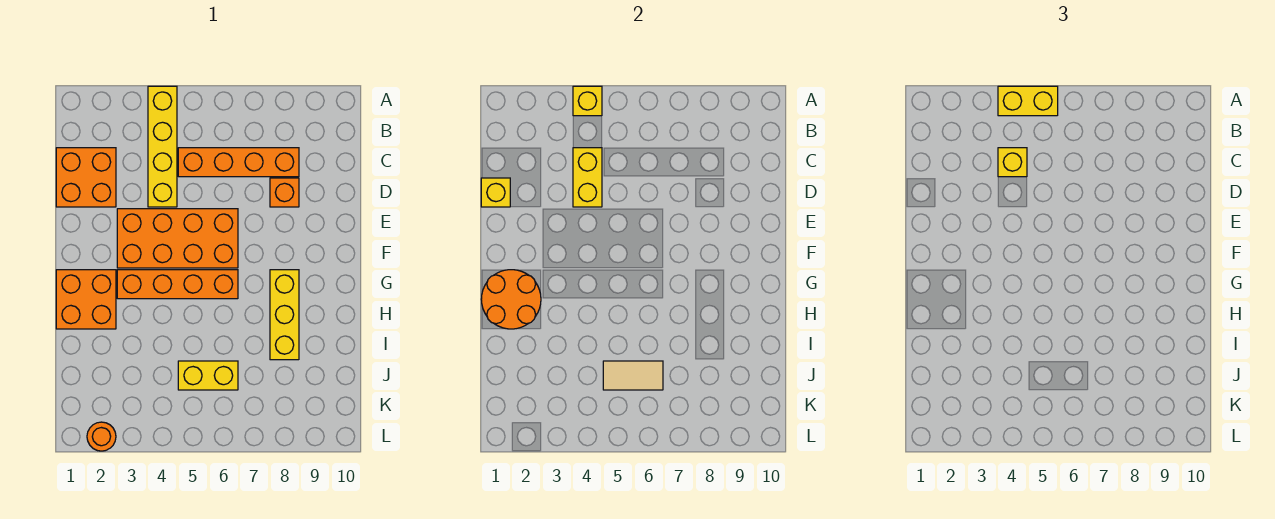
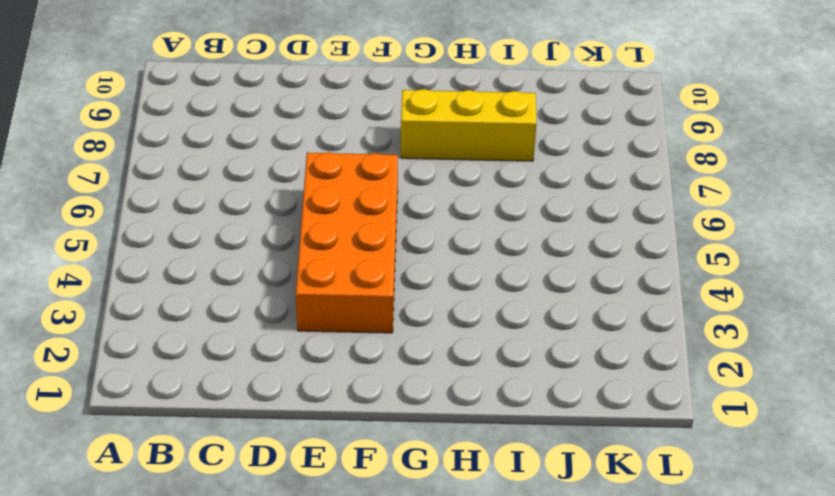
none -> yellow brick A4:D4 level 1
none -> orange brick C1:D2 level 1
none -> orange brick C5:C8 level 1

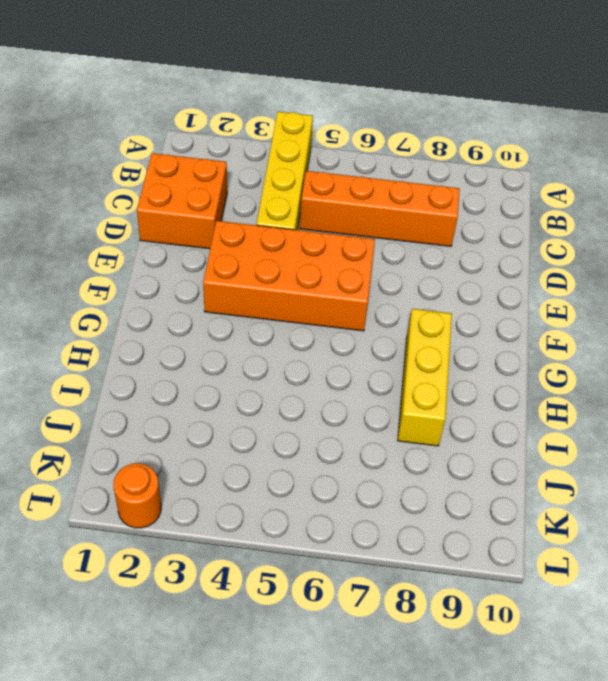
none -> orange brick D8 level 1
none -> orange brick G1:H2 level 1
none -> orange brick G3:G6 level 1

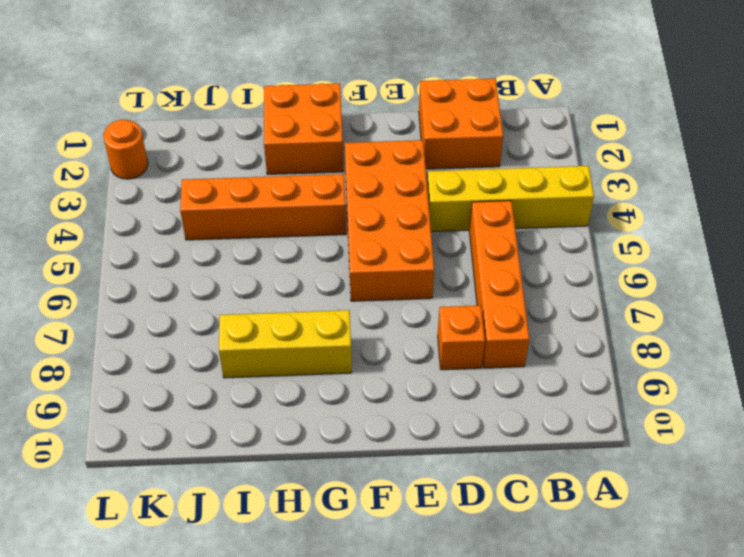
orange brick G4:J4 level 1 -> orange brick G3:G6 level 1
none -> yellow brick J5:J6 level 1
none -> yellow brick A4 level 2
none -> yellow brick C4:D4 level 2

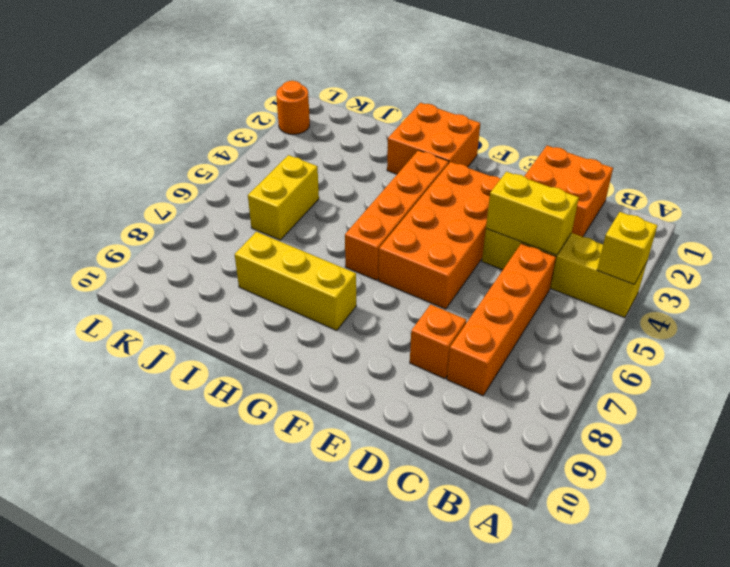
none -> yellow brick D1 level 2
none -> orange round brick G1:H2 level 2
none -> tan tile J5:J6 level 2

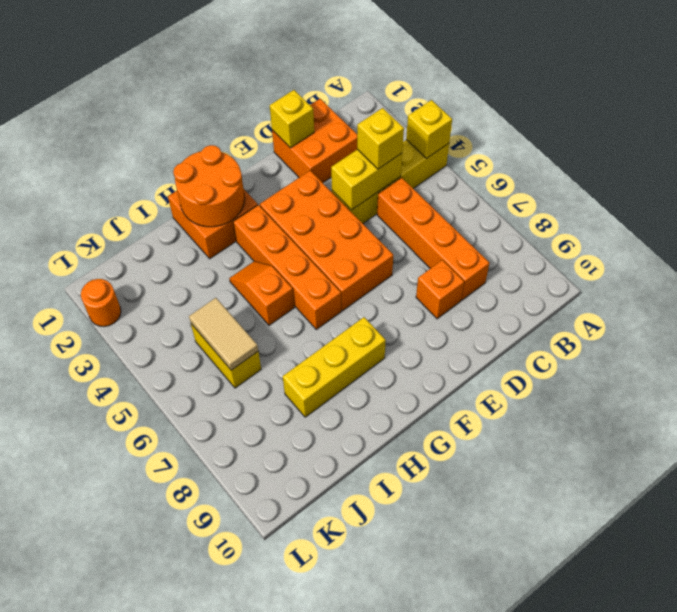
orange slope H4:H5 level 1 top 5 -> none
none -> yellow brick A4:A5 level 3

